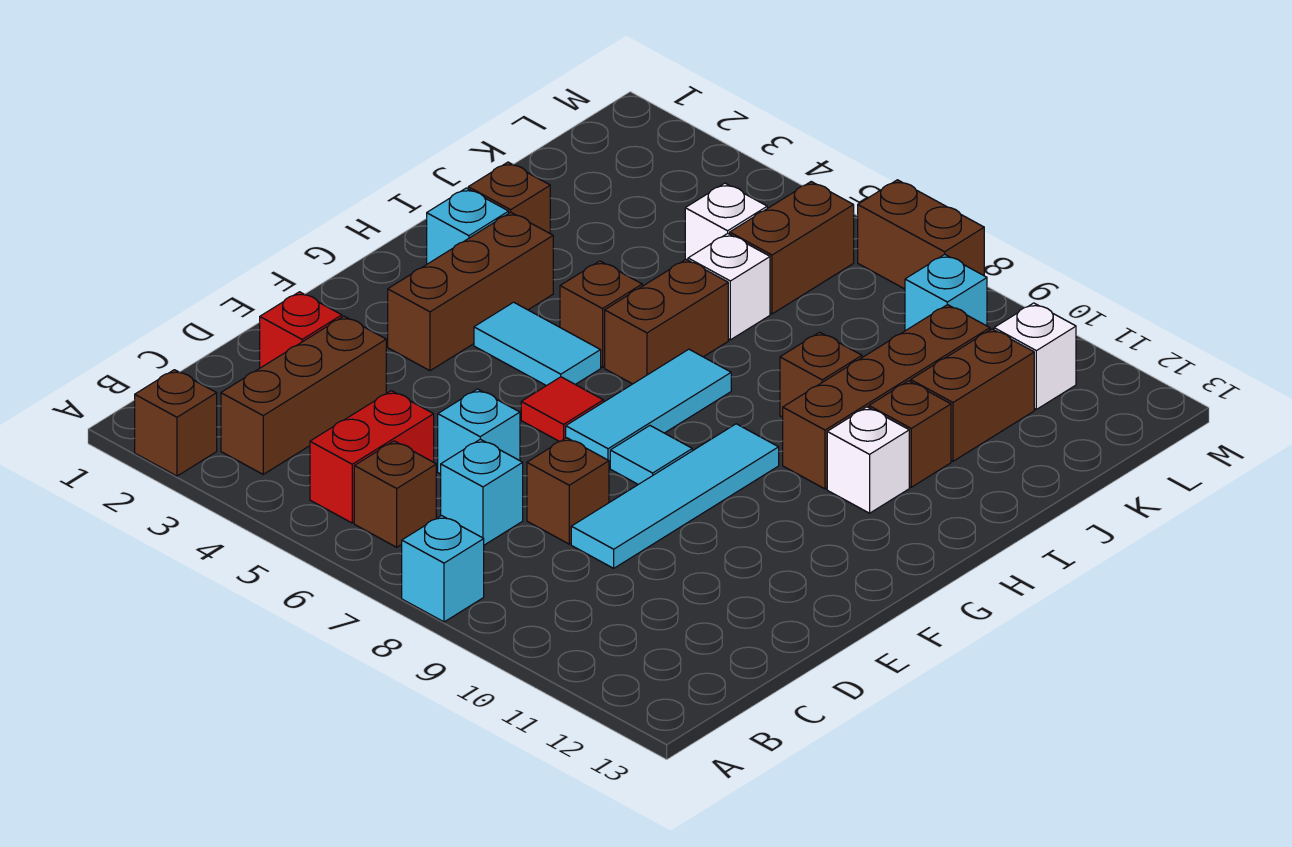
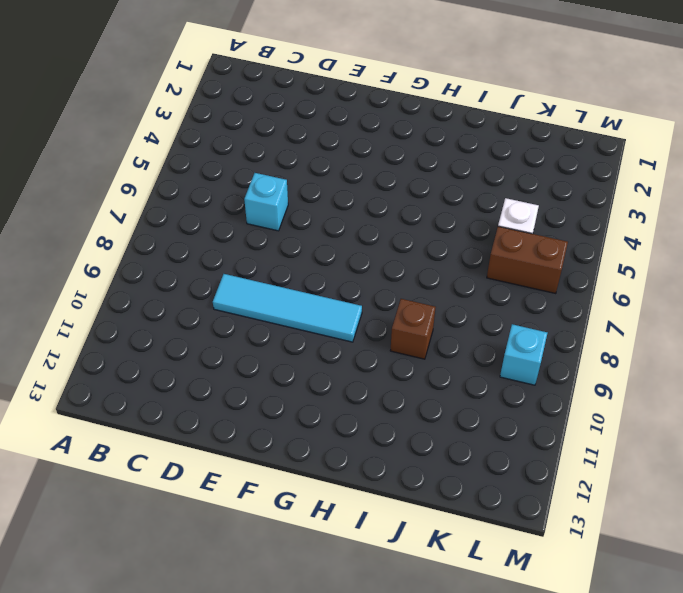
none -> brown brick A2 level 1
none -> cyan brick A8 level 1
none -> brown brick B3:D3 level 1
none -> red brick B5:C5 level 1

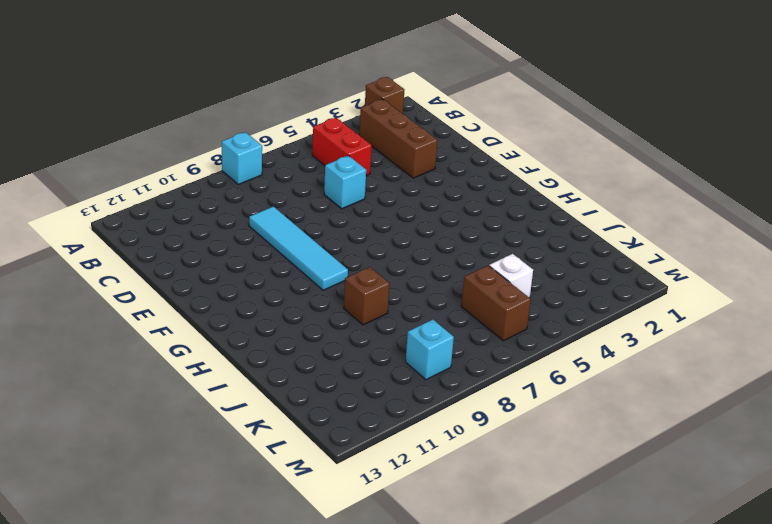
none -> brown brick B6 level 1
none -> cyan brick C7 level 1
none -> red brick D2 level 1
none -> brown brick D8 level 1

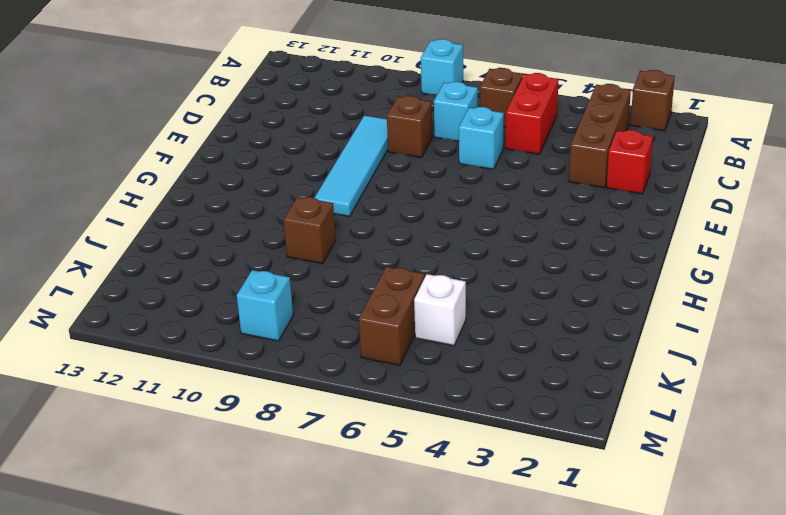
none -> brown brick F3:H3 level 1
none -> red tile F6 level 1
none -> cyan tile F7:H7 level 1
none -> cyan tile F8 level 1

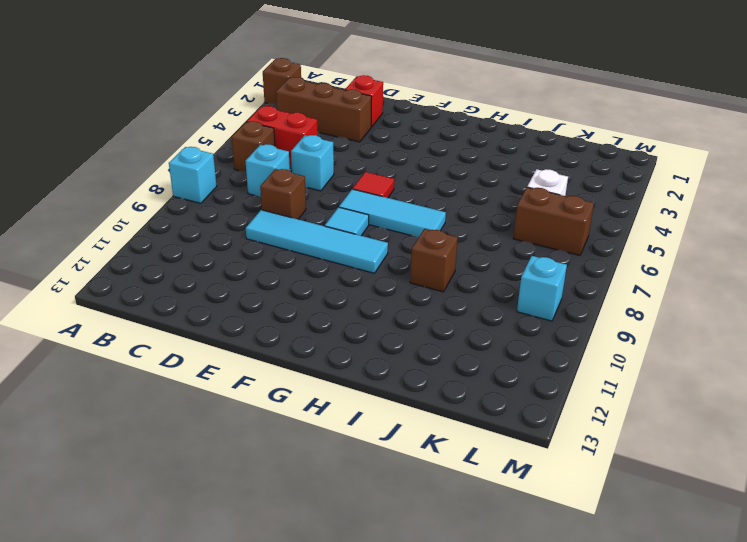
none -> brown brick F3:H3 level 1
none -> cyan tile G4:G5 level 1
none -> cyan brick H2 level 1
none -> brown brick H5 level 1

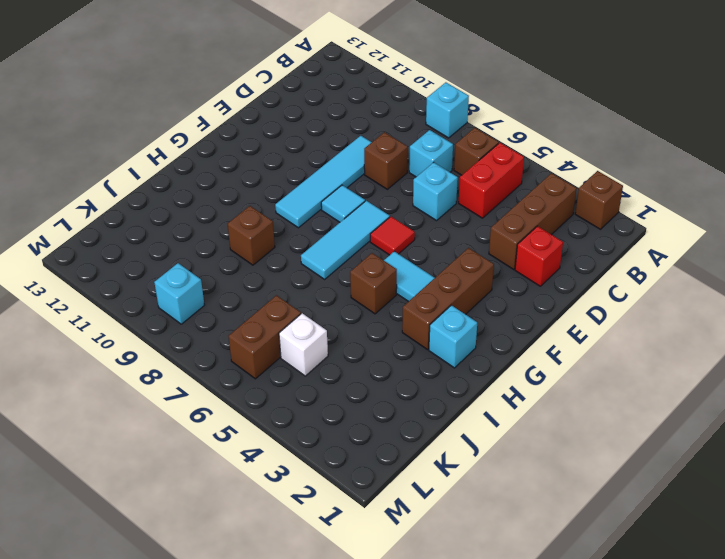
none -> brown brick H6:I6 level 1
none -> brown brick H10:K10 level 1
none -> white brick H11 level 1
none -> brown brick I2 level 1

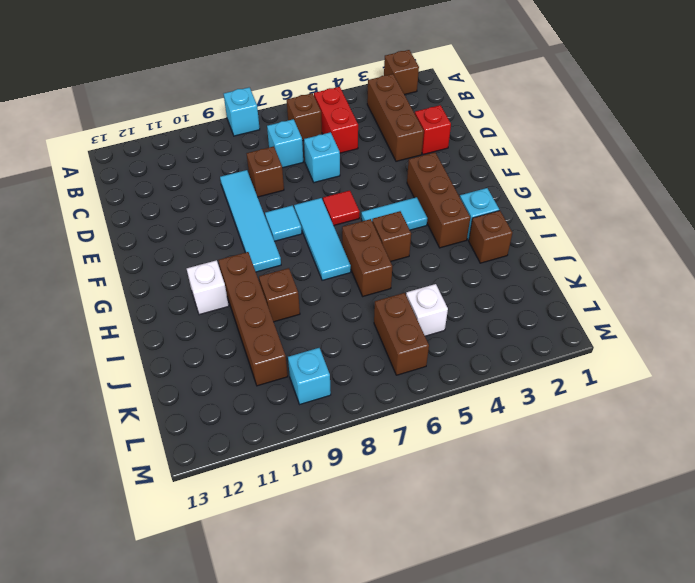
none -> brown brick I11 level 1
none -> white brick J6 level 1
none -> brown brick J11:K11 level 1
none -> white brick L11 level 1

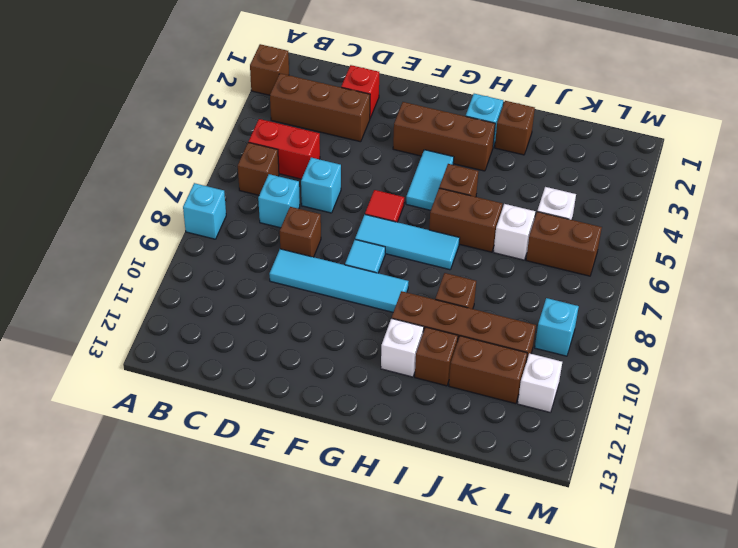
none -> brown brick M7:M8 level 1

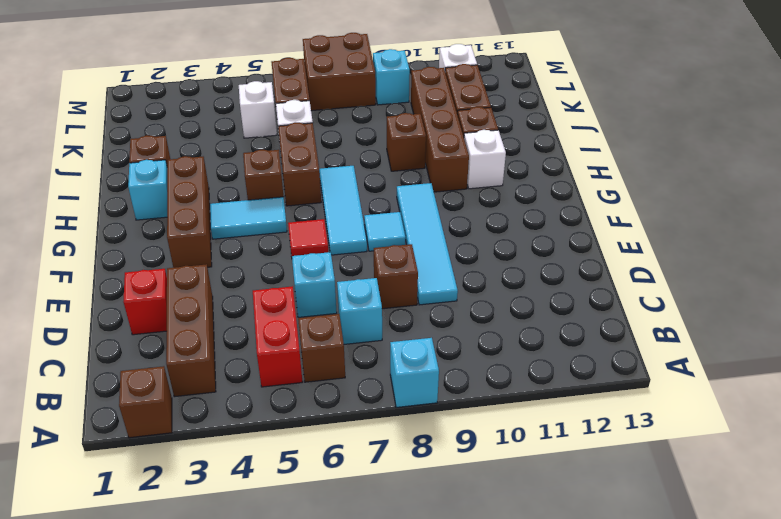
brown brick L7:M8 level 1 -> brown brick M7:M8 level 1

